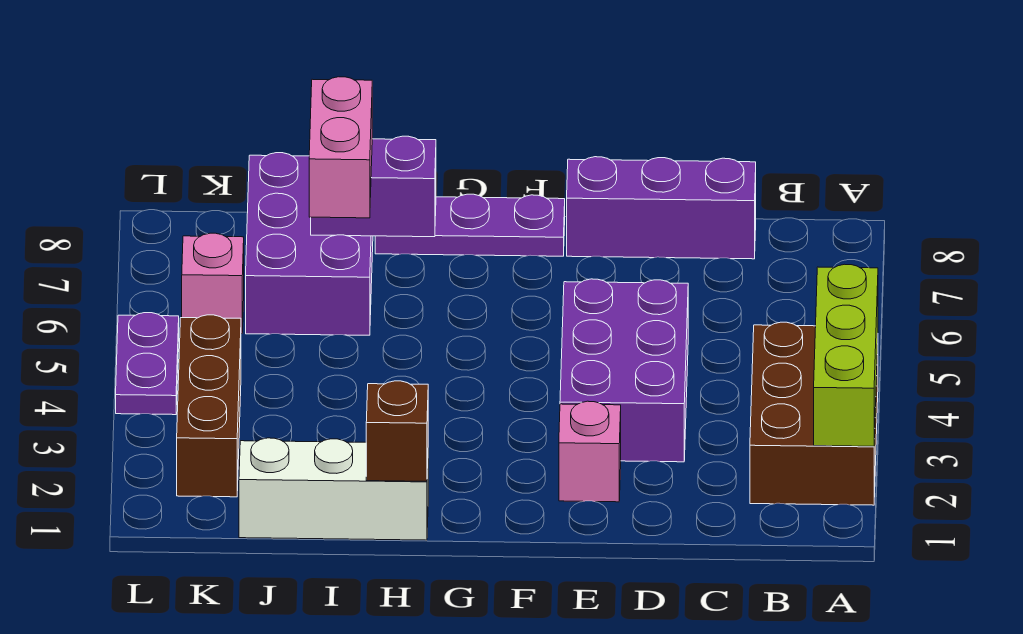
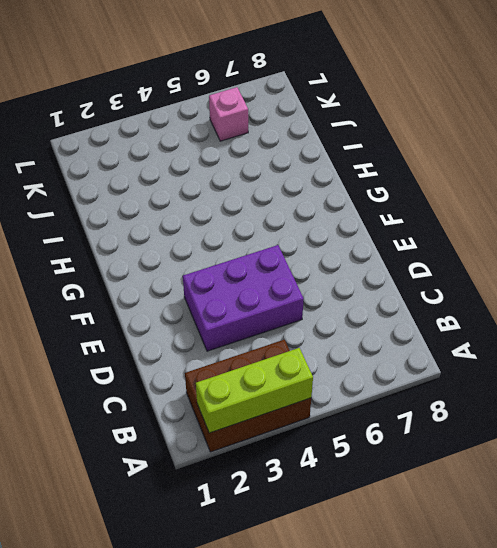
none -> purple brick C8:E8 level 1
none -> pink brick E2 level 1
none -> purple plate F8:H8 level 1

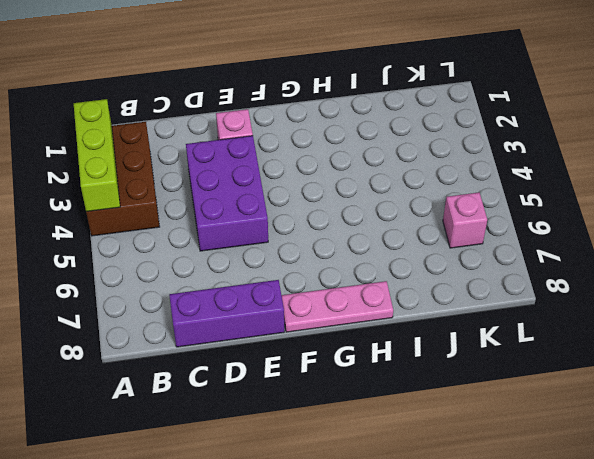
pink plate F8:H8 level 1 -> purple plate F8:H8 level 1
none -> white brick H1:J1 level 1
none -> purple brick I6:J8 level 1
none -> brown brick K2:K4 level 1

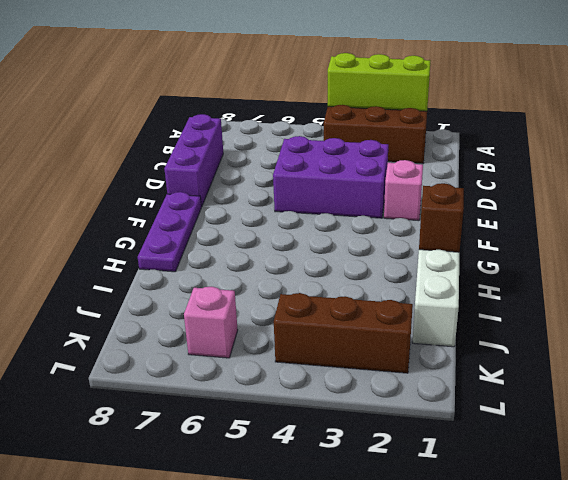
none -> purple brick I6:J8 level 1
none -> purple plate L4:L5 level 1
none -> purple brick H7:I7 level 2

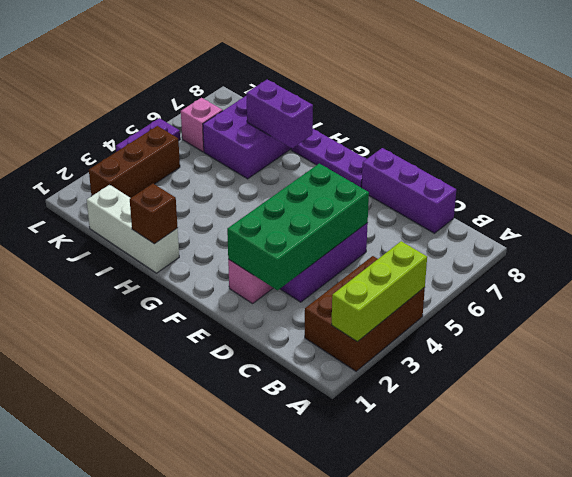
green brick D2:E5 level 2 -> none
none -> pink brick I6:I7 level 3

